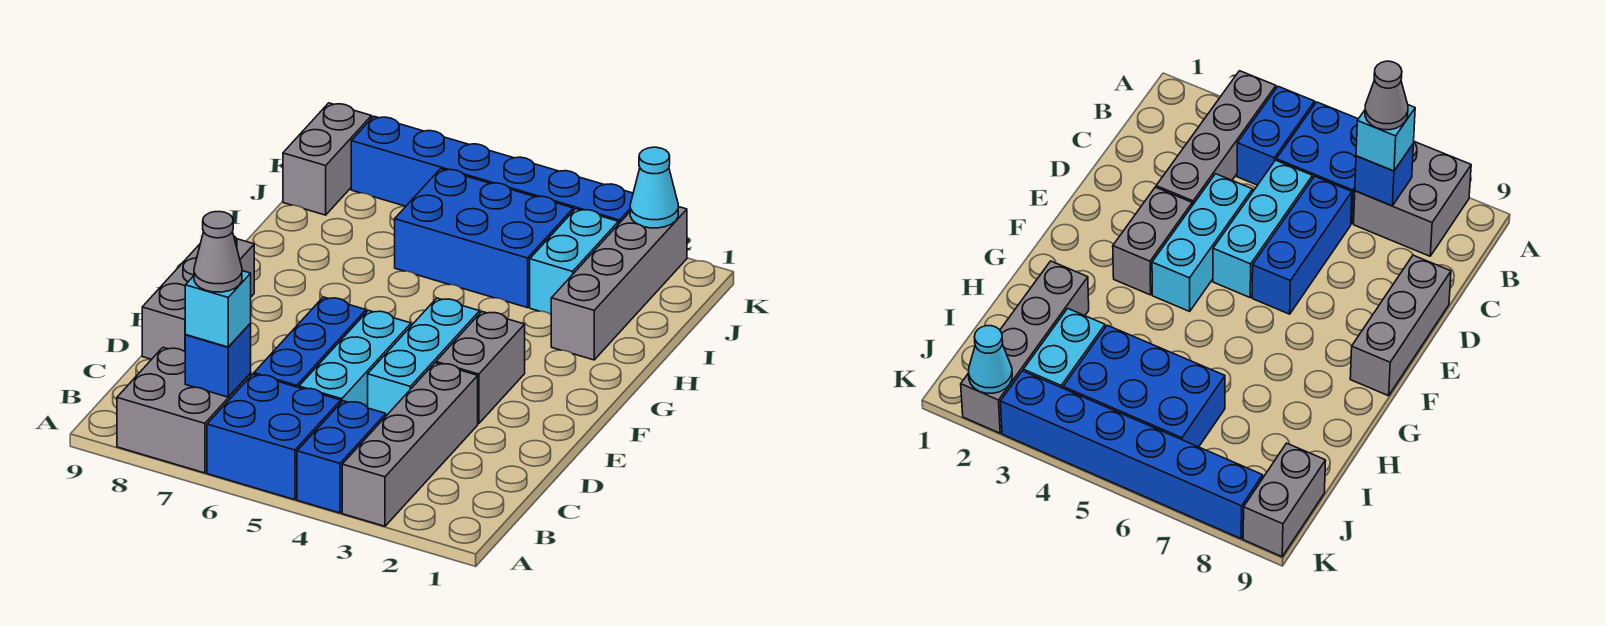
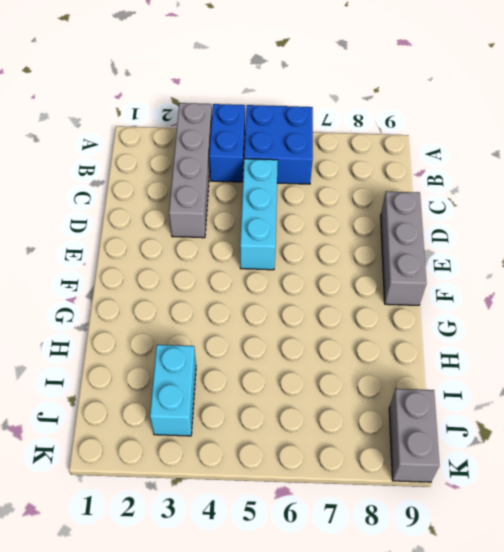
none -> grey brick A7:B8 level 1
none -> blue brick C6:E6 level 1
none -> cyan brick D4:F4 level 1

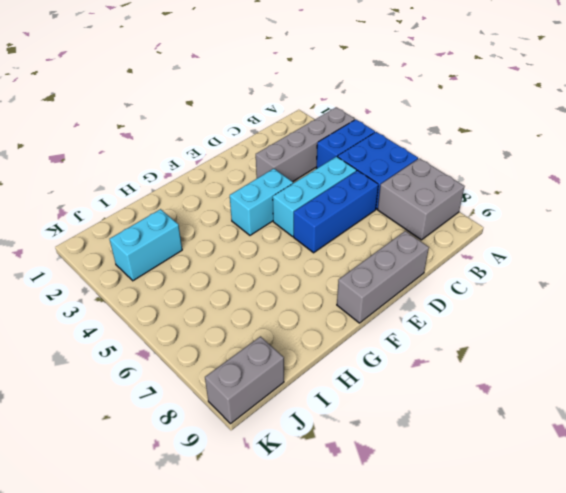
cyan brick E4:F4 level 1 -> cyan brick D4:F4 level 1
none -> grey brick E3:F3 level 1
none -> grey brick H2:K2 level 1
none -> blue brick I4:J6 level 1

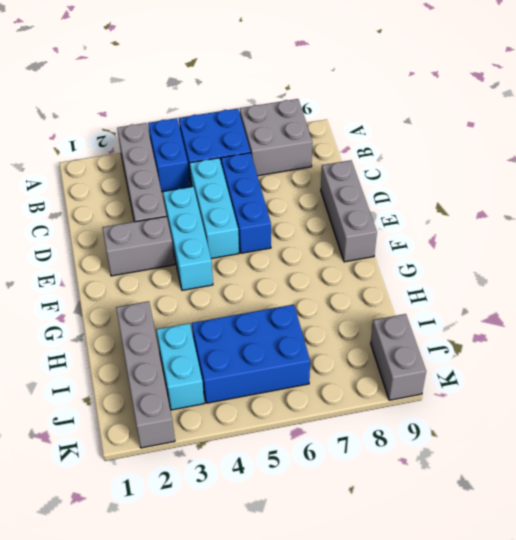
grey brick E2:E3 level 1 -> grey brick E3:F3 level 1
none -> blue brick K3:K8 level 1
none -> blue brick B7 level 2
none -> cyan cone K2 level 2

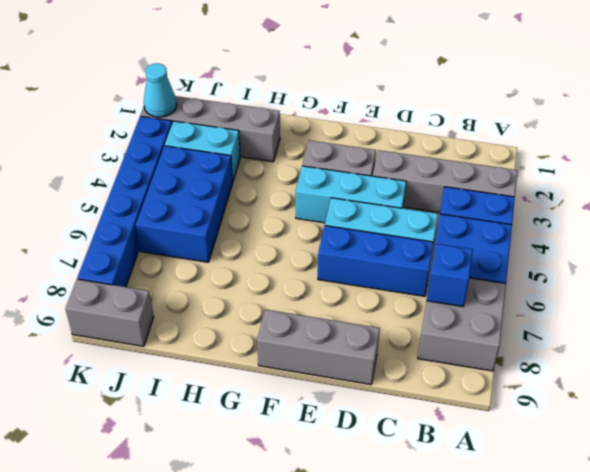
none -> cyan brick B7 level 3
none -> grey cone B7 level 4

